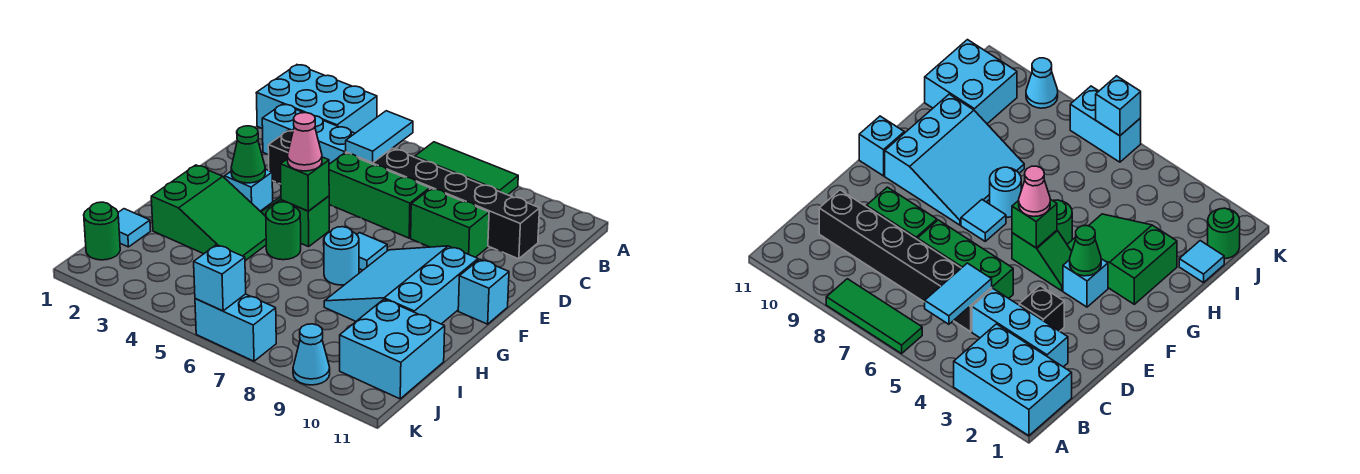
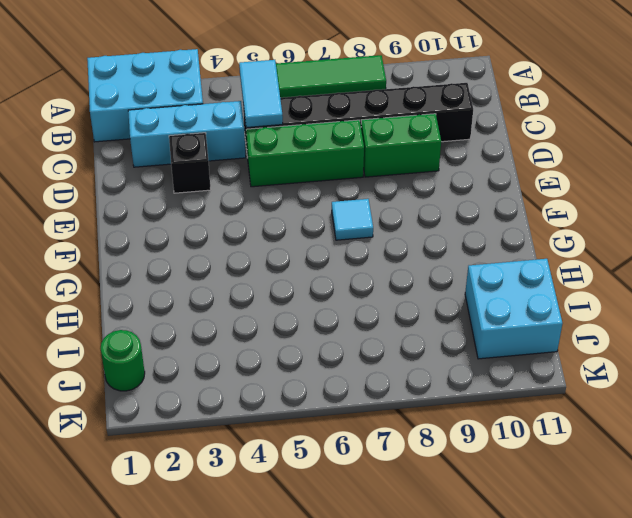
none -> cyan brick F3 level 1
none -> green slope F4:F5 level 1 top 5
none -> cyan slope F8:H10 level 1 top 10

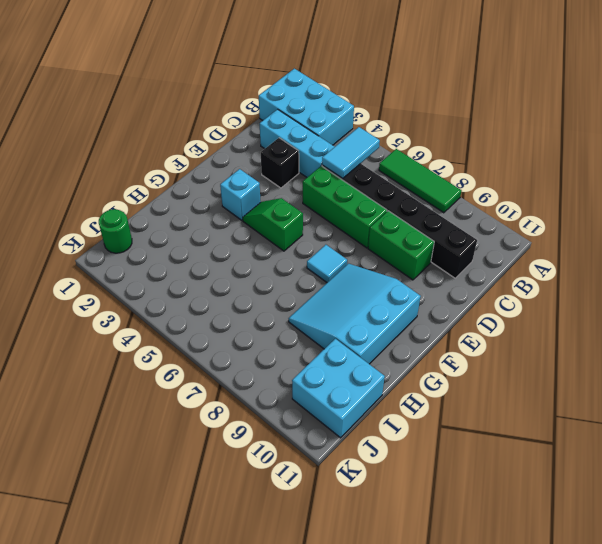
none -> cyan brick F11 level 1
none -> green slope G2:H4 level 1 top 2
none -> green round brick G5 level 1

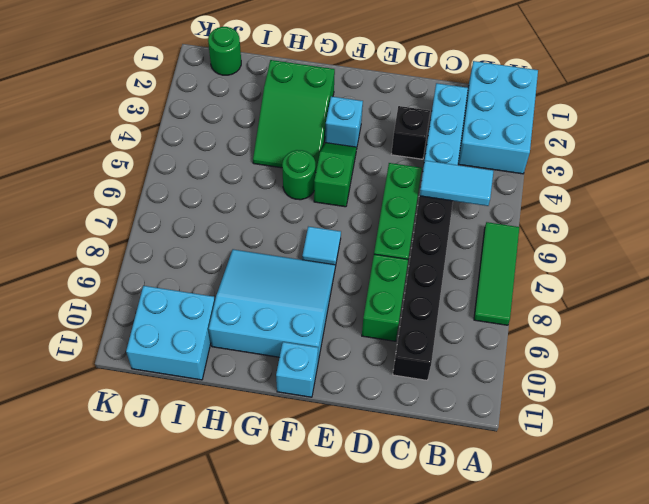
none -> cyan round brick G7 level 1
none -> cyan tile I1 level 1
none -> cyan brick K6:K7 level 1

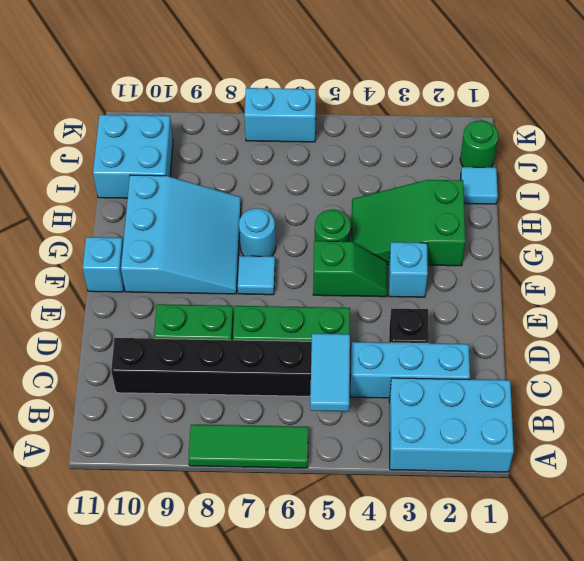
none -> cyan cone K9 level 1
none -> green cone F3 level 2
none -> green brick F5 level 2

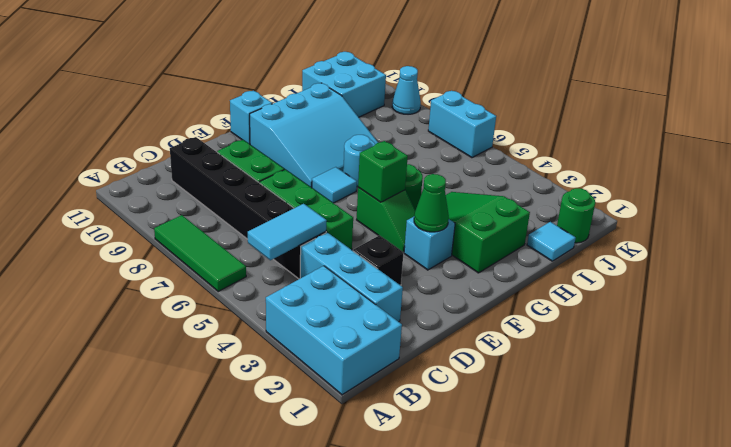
none -> cyan brick K6 level 2
none -> pink cone F5 level 3

